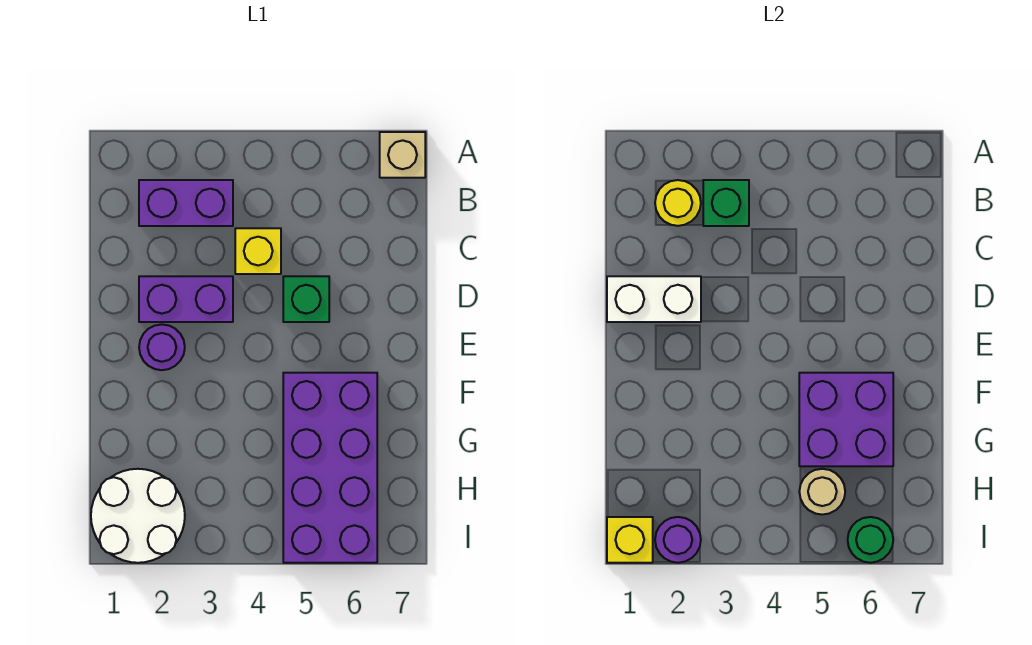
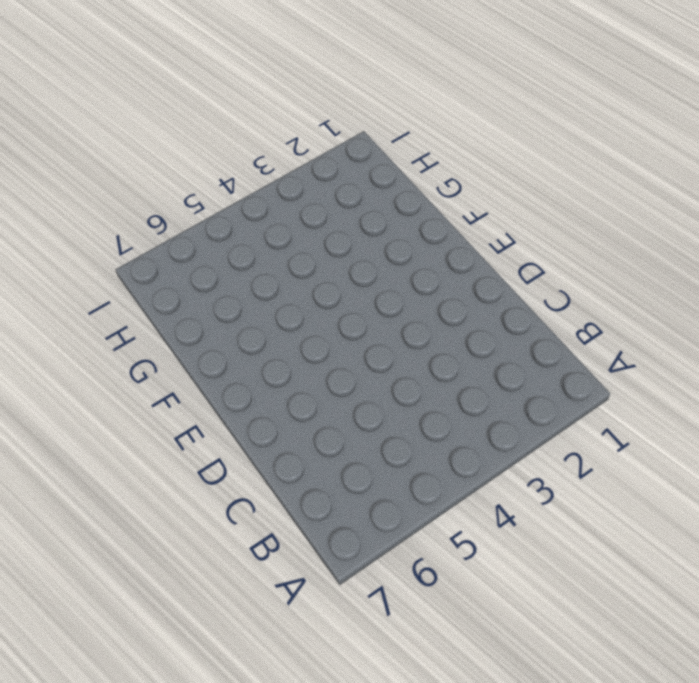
none -> tan brick A7 level 1
none -> purple brick B2:B3 level 1
none -> yellow brick C4 level 1

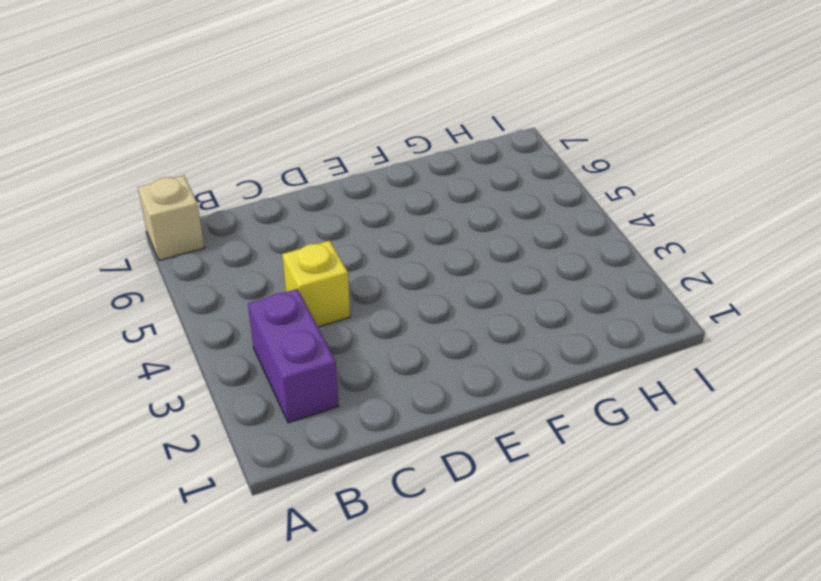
none -> purple brick D2:D3 level 1
none -> green brick D5 level 1
none -> purple round brick E2 level 1

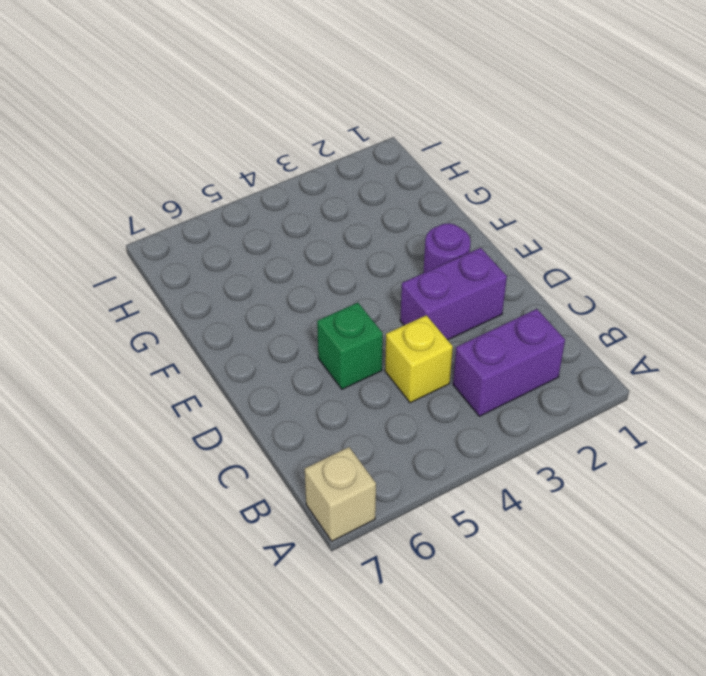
none -> purple brick F5:I6 level 1
none -> white round brick H1:I2 level 1
none -> yellow round brick B2 level 2

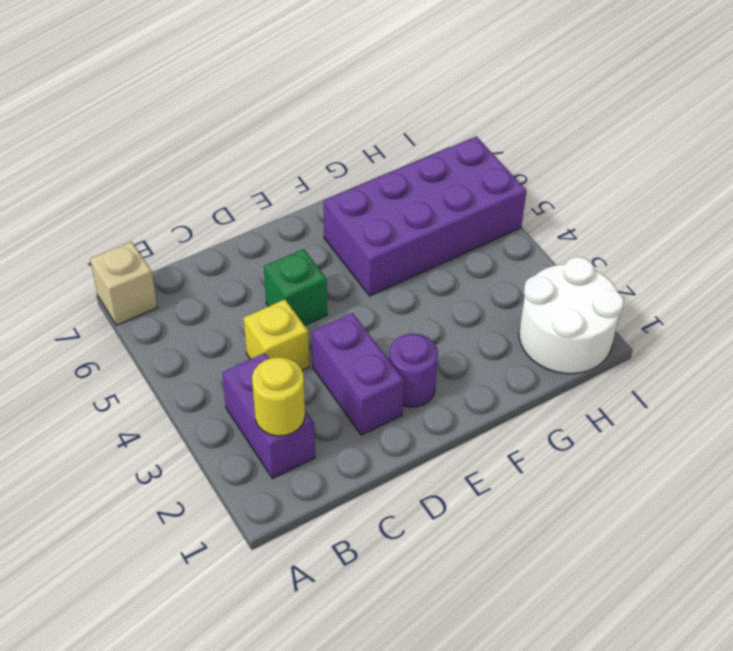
none -> green brick B3 level 2
none -> white brick D1:D2 level 2
none -> purple brick F5:G6 level 2

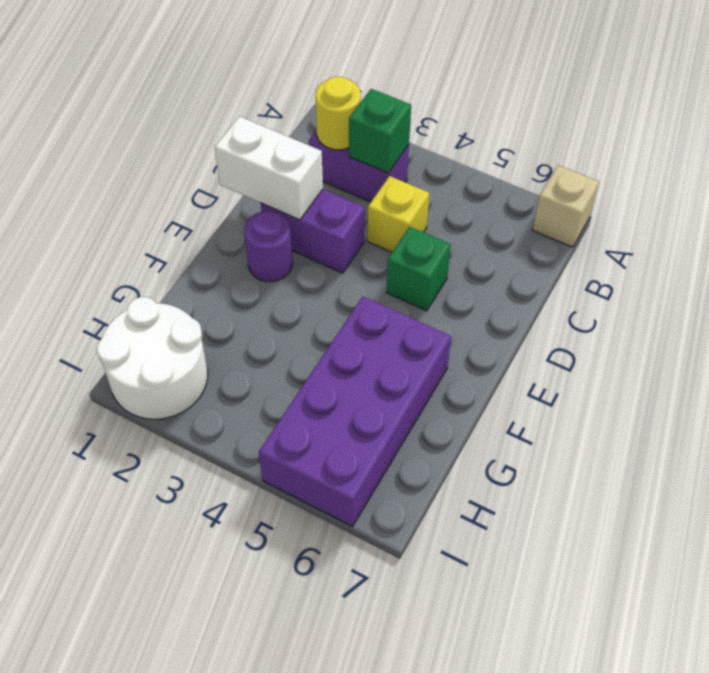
none -> purple brick F5:G6 level 2
none -> tan round brick H5 level 2
none -> yellow brick I1 level 2

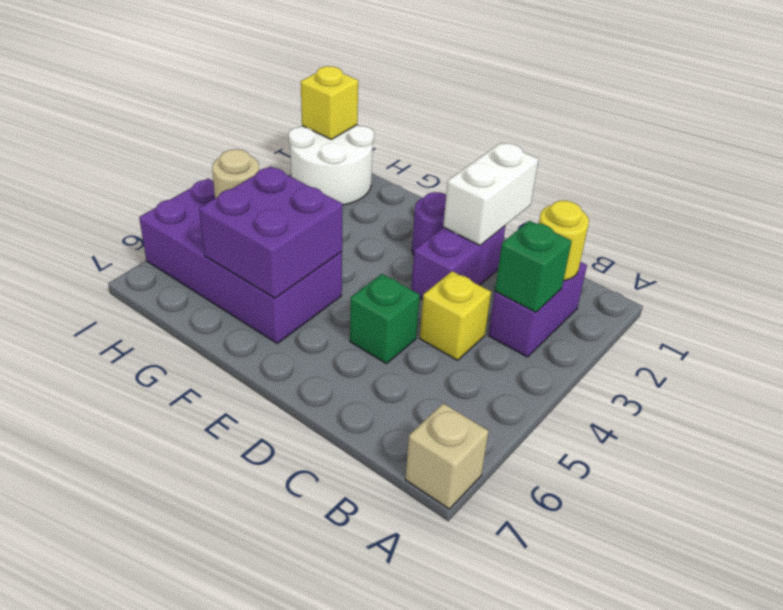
none -> purple round brick I2 level 2
none -> green round brick I6 level 2

